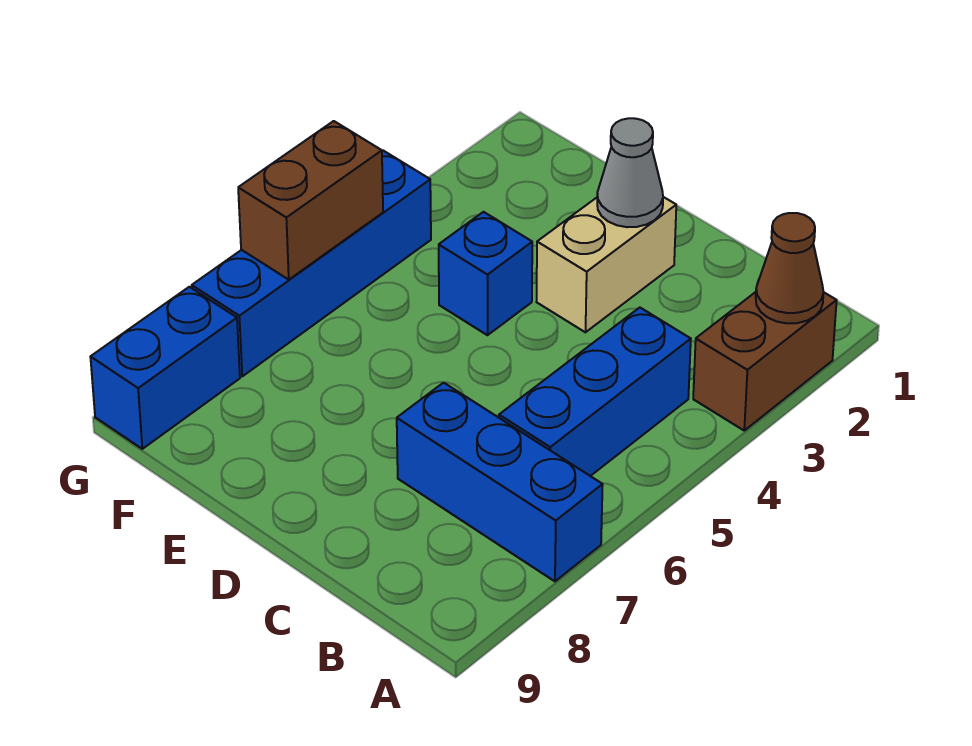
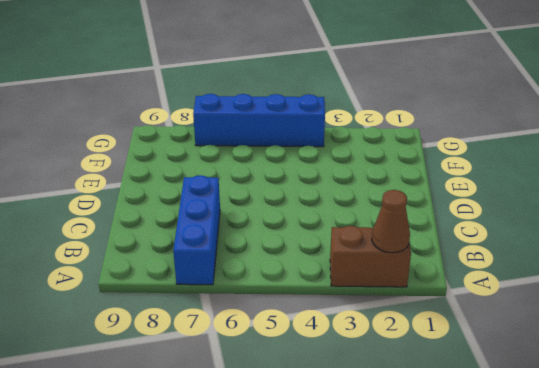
none -> blue brick B4:B6 level 1
none -> tan brick D2:D3 level 1

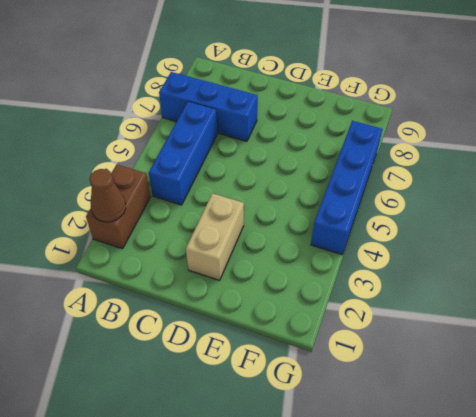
none -> blue brick E4 level 1
none -> blue brick G8:G9 level 1

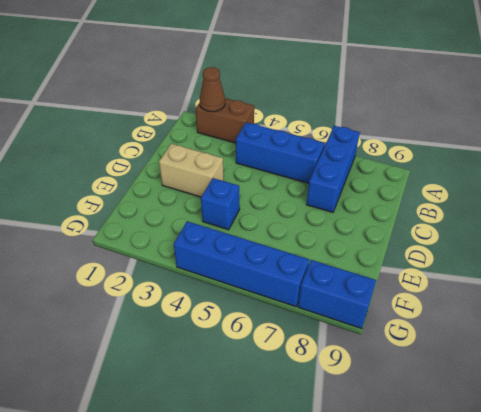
none -> grey cone D2 level 2
none -> brown brick G5:G6 level 2

